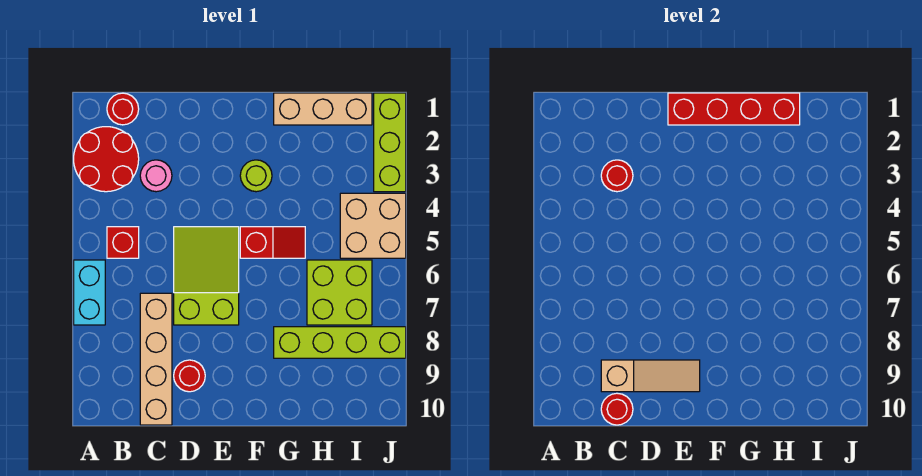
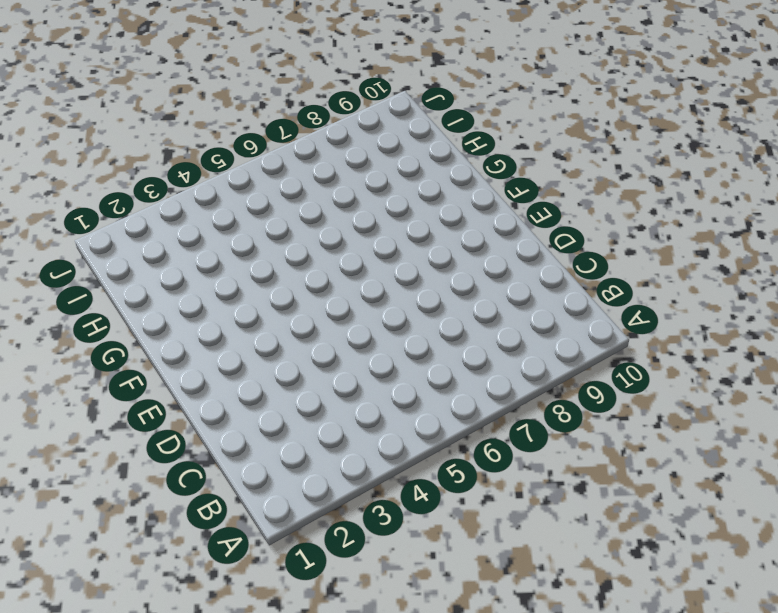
none -> red round brick A2:B3 level 1
none -> cyan brick A6:A7 level 1
none -> red round brick B1 level 1

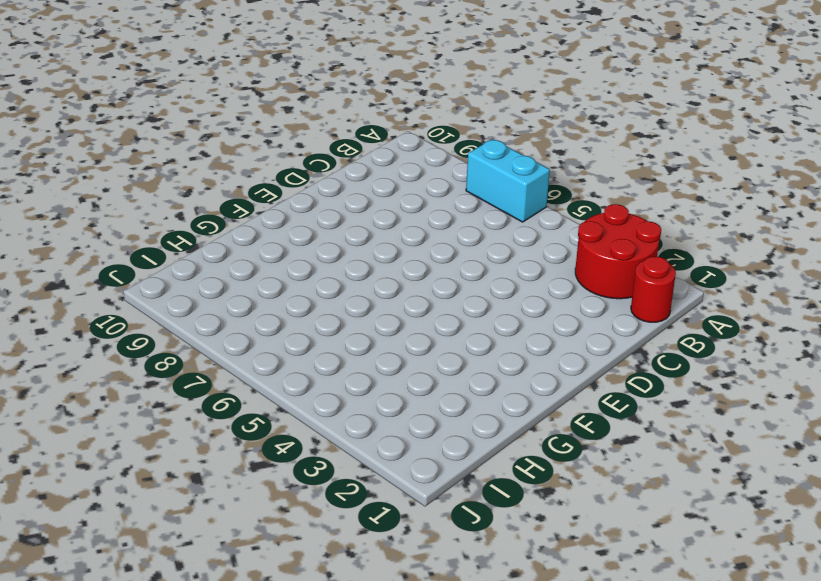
none -> red brick B5 level 1
none -> pink round brick C3 level 1
none -> tan brick C7:C10 level 1

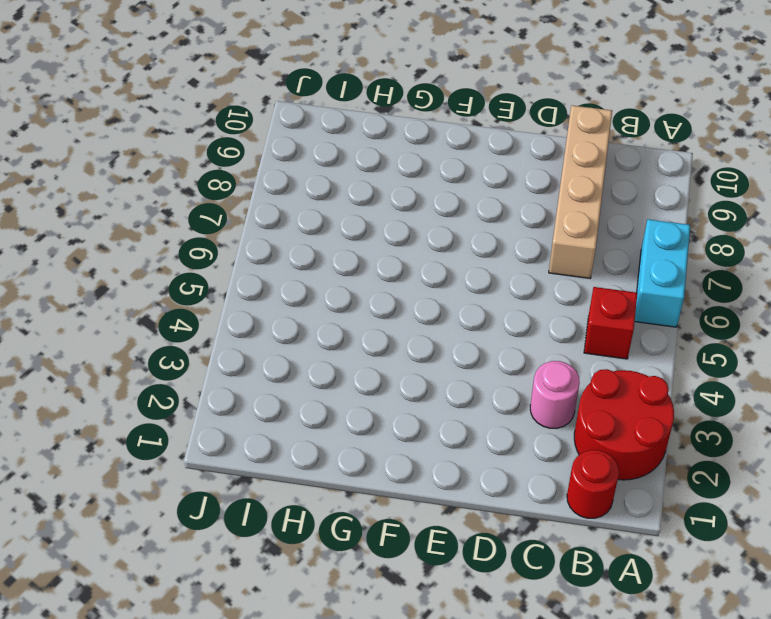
none -> lime slope D5:E7 level 1 top 7
none -> red round brick D9 level 1
none -> lime round brick F3 level 1

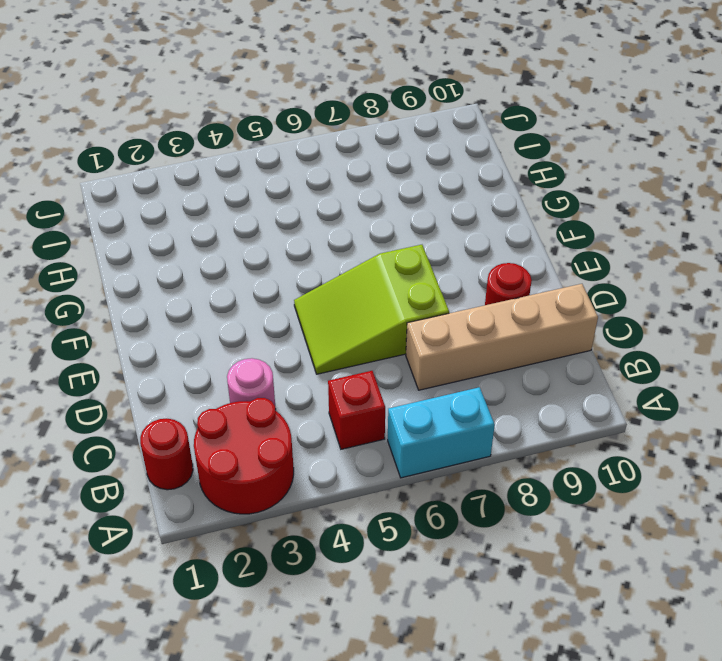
none -> lime round brick F3 level 1
none -> red slope F5:G5 level 1 top F
none -> tan brick G1:I1 level 1

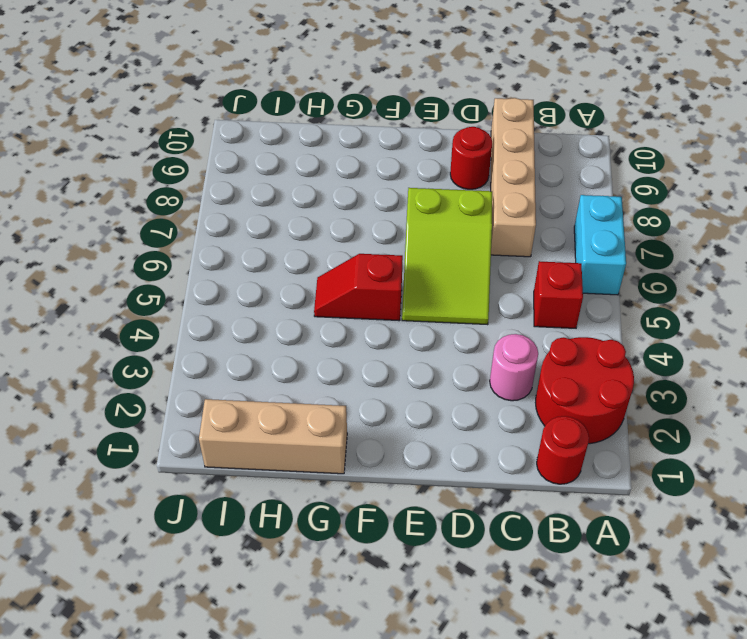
none -> lime round brick F3 level 1
none -> lime brick G8:J8 level 1
none -> lime brick H6:I7 level 1

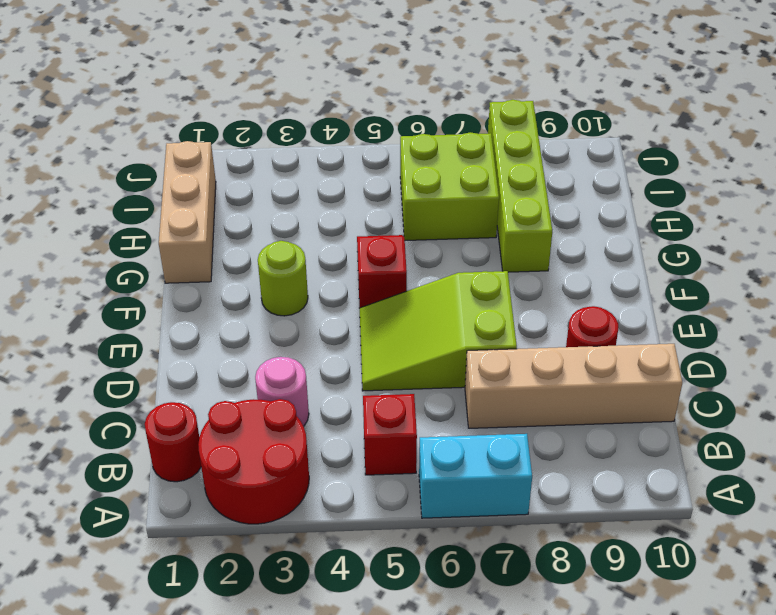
none -> tan brick I4:J5 level 1
none -> lime brick J1:J3 level 1
none -> red round brick C3 level 2

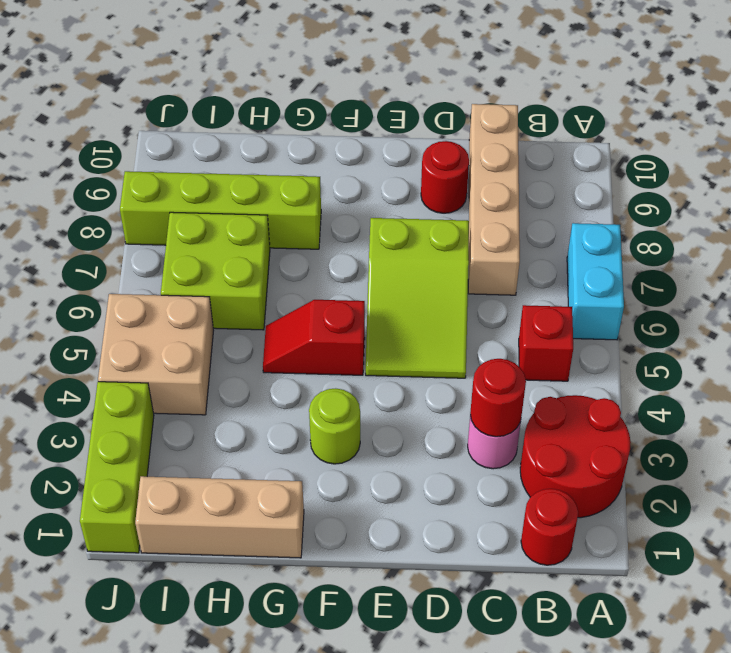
none -> tan slope C9:E9 level 2 top C
none -> red round brick C10 level 2
none -> red brick E1:H1 level 2

